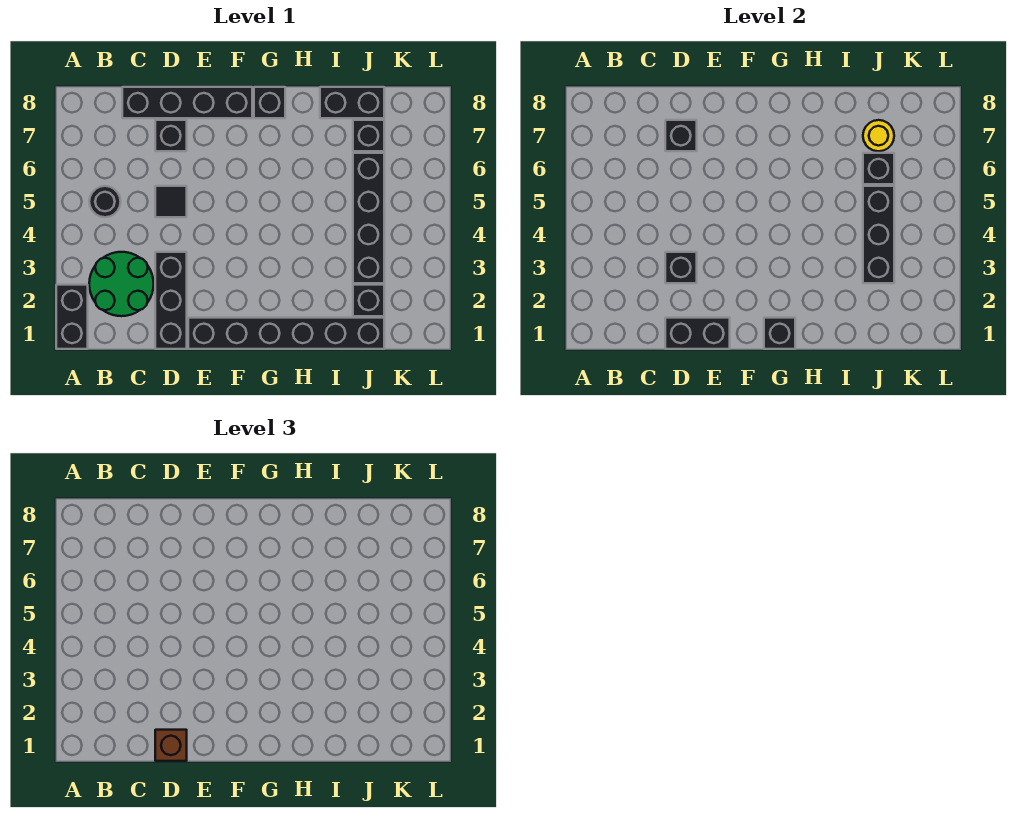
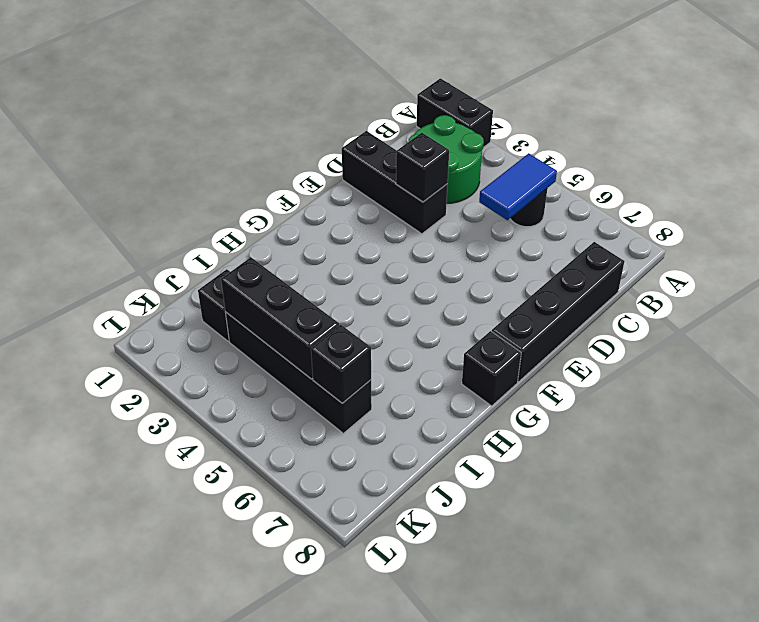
blue tile B5:C5 level 2 -> none
none -> black tile D5 level 1
none -> black brick D7 level 1
none -> black brick E1:J1 level 1

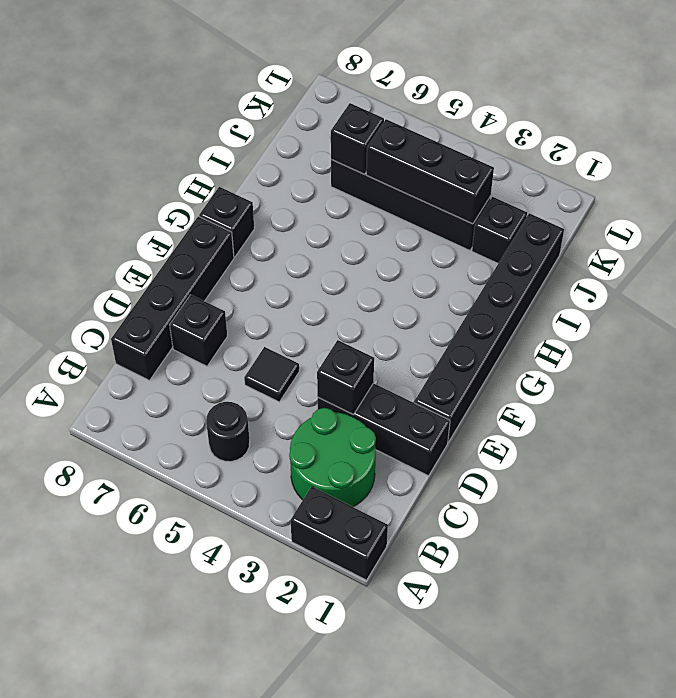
none -> black brick I8:J8 level 1
none -> black brick J7 level 1
none -> black brick D1:E1 level 2

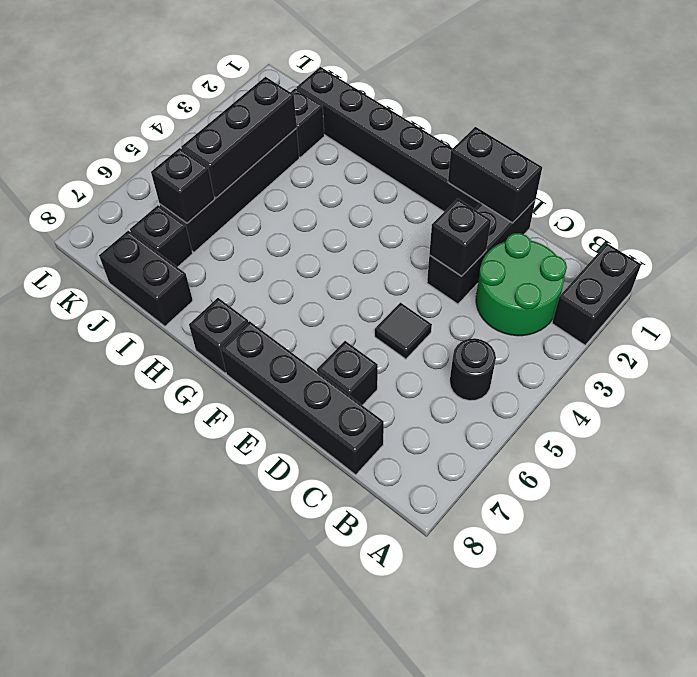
none -> black brick D7 level 2
none -> black brick G1 level 2
none -> yellow round brick J7 level 2

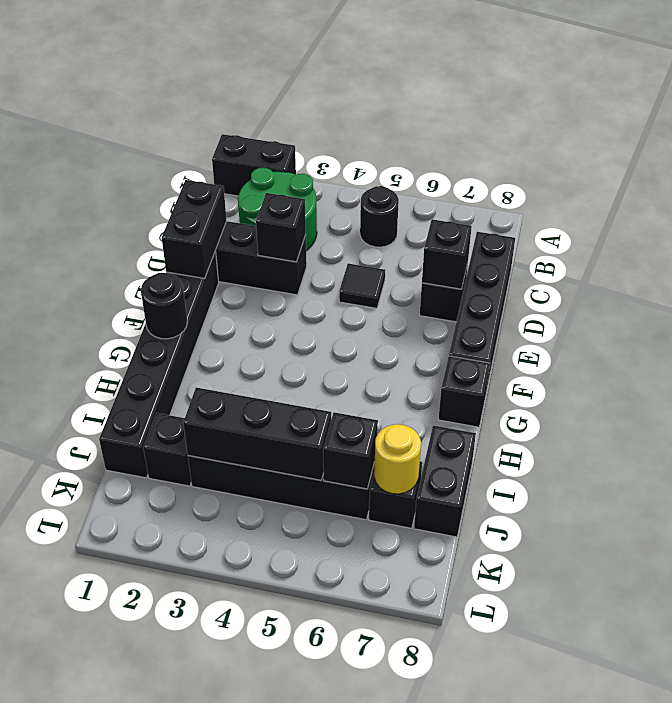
black round brick G1 level 2 -> black brick G1 level 2
none -> brown brick D1 level 3

